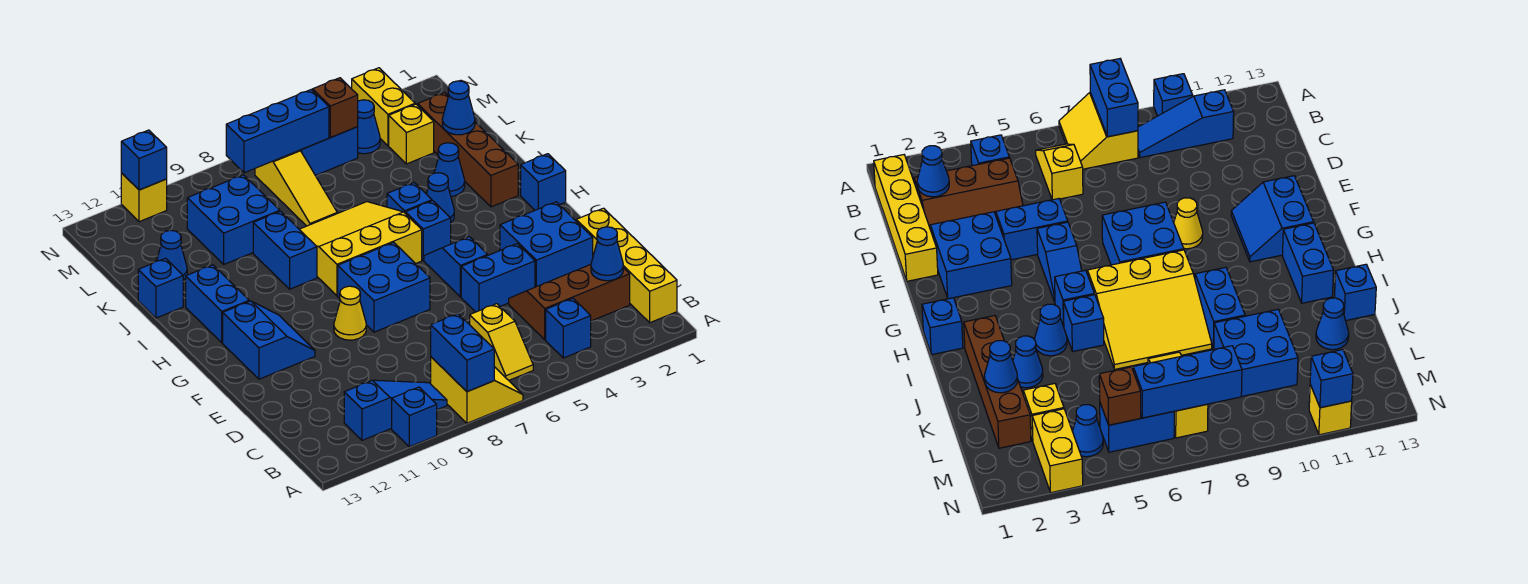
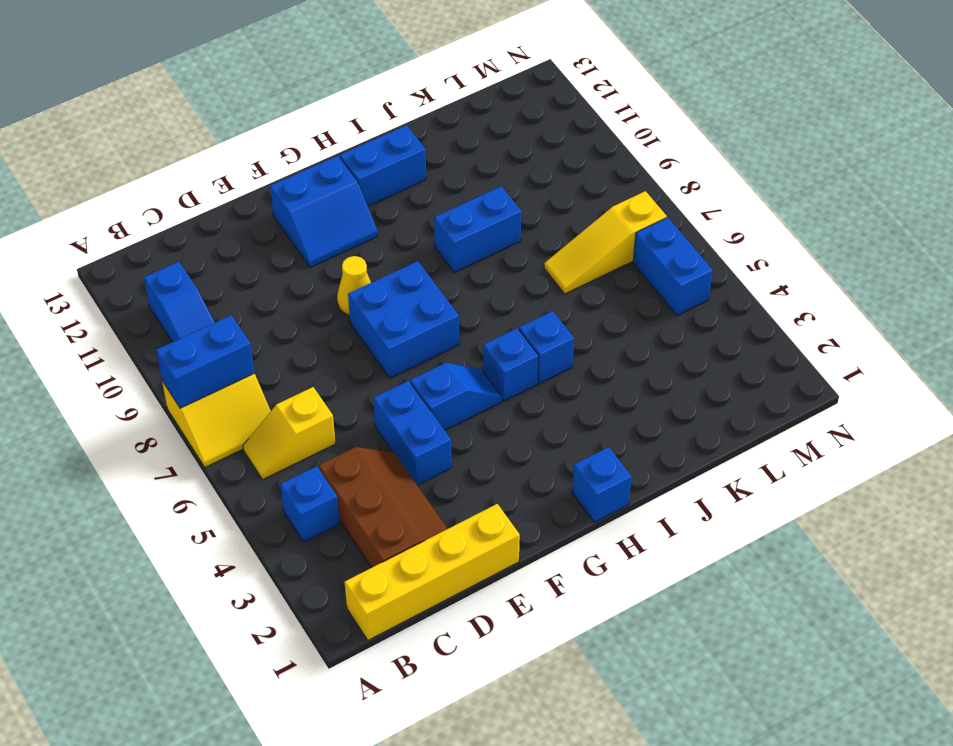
none -> blue brick A10 level 1
none -> blue brick E2:F3 level 1
none -> yellow slope H6:J8 level 1 top H
none -> brown brick I2:L2 level 1

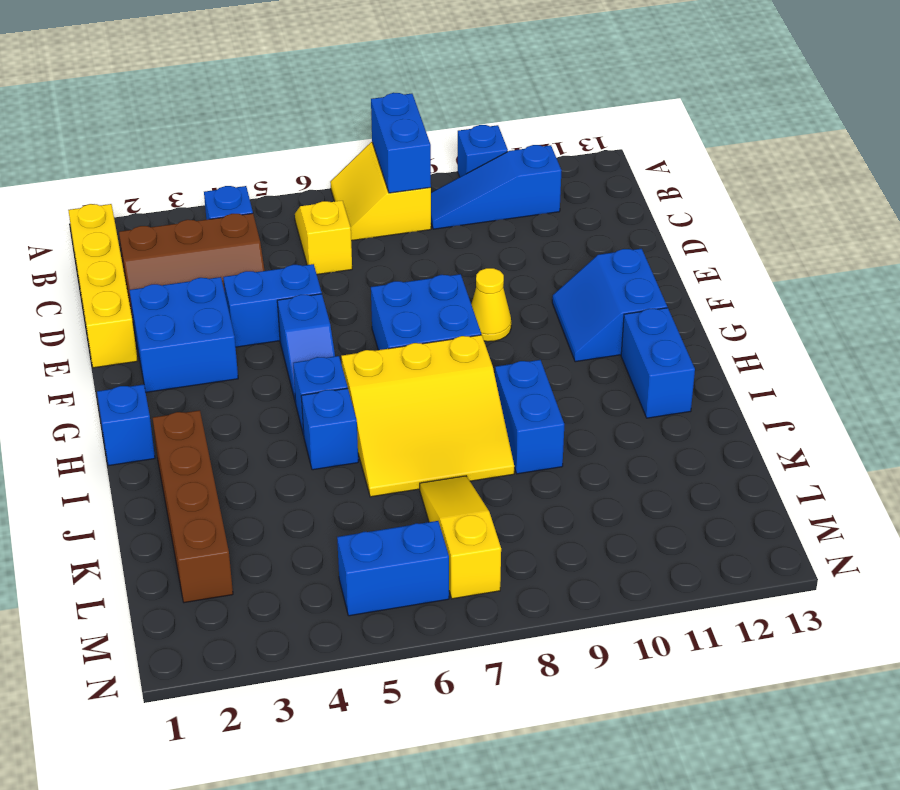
none -> blue cone I4 level 1
none -> blue cone J3 level 1
none -> blue brick J13 level 1
none -> blue brick K9:L10 level 1

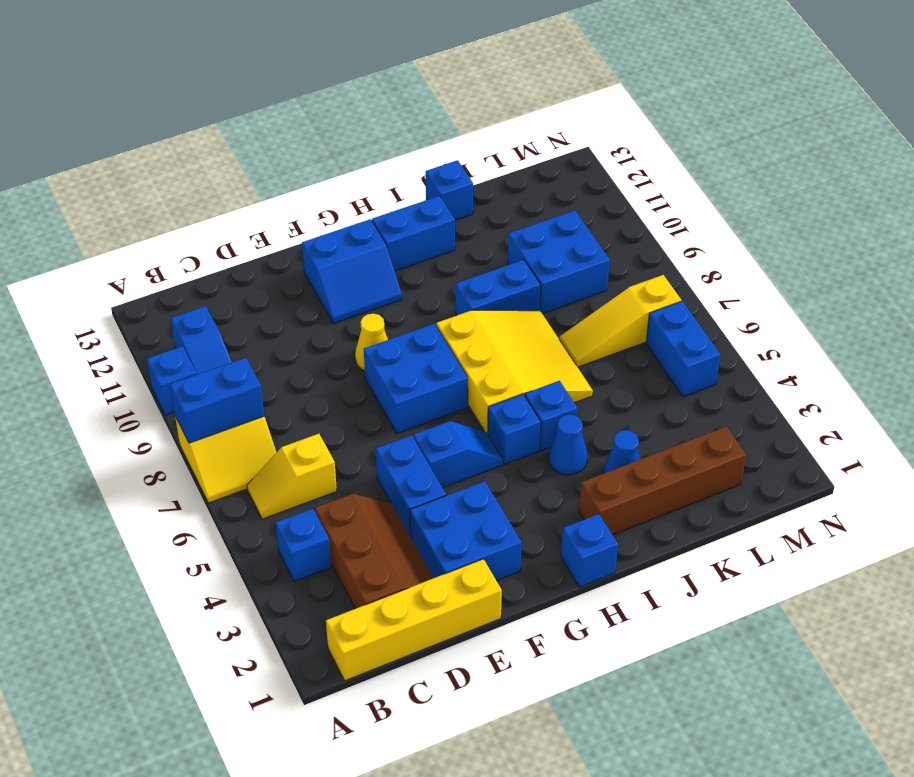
none -> blue cone K12 level 1
none -> yellow brick L3 level 1
none -> yellow brick M3:N3 level 1
none -> blue cone M4 level 1

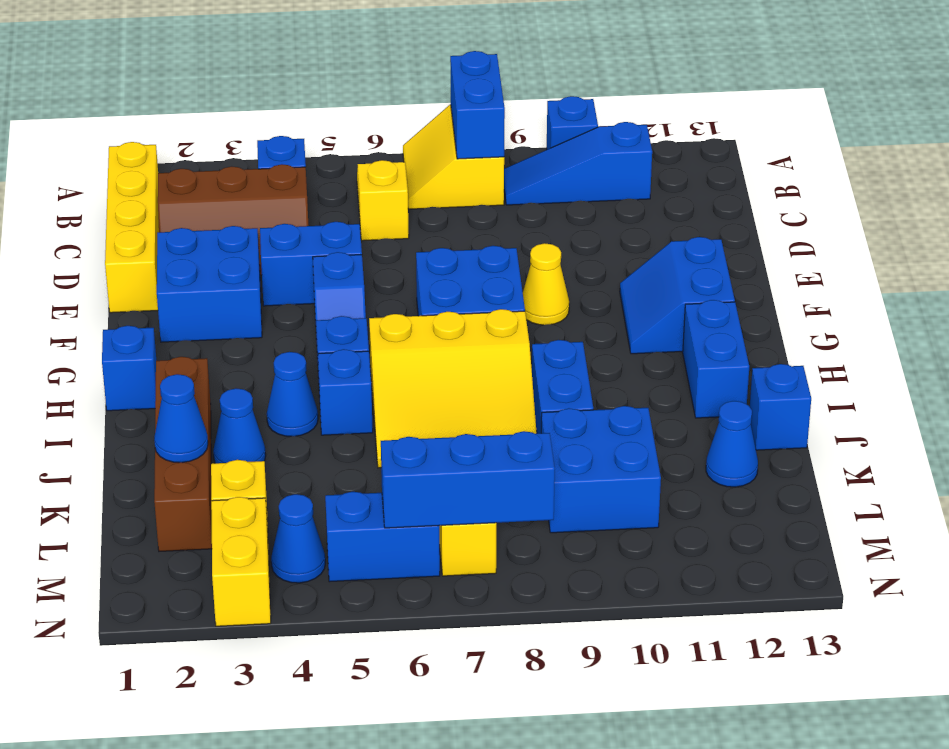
none -> yellow brick N11 level 1
none -> blue cone C2 level 2
none -> brown brick M5 level 2
none -> blue brick N11 level 2

